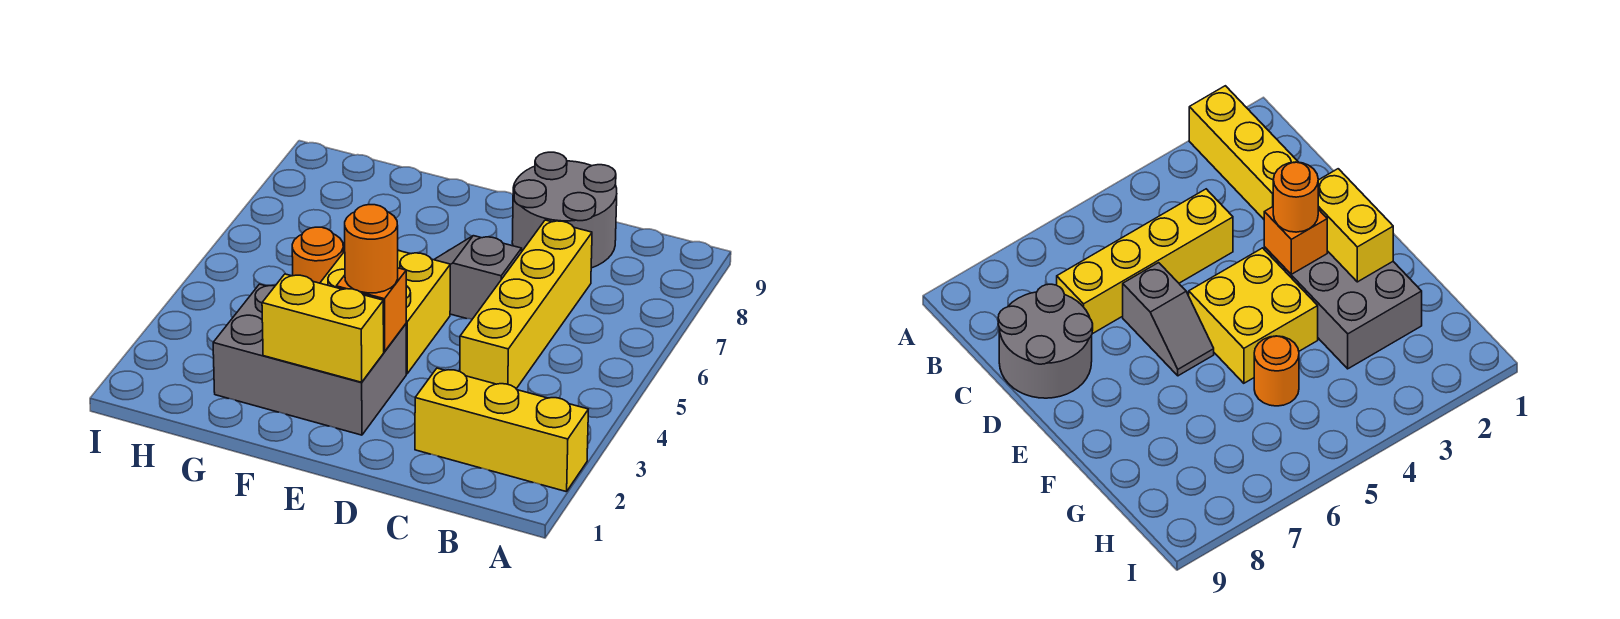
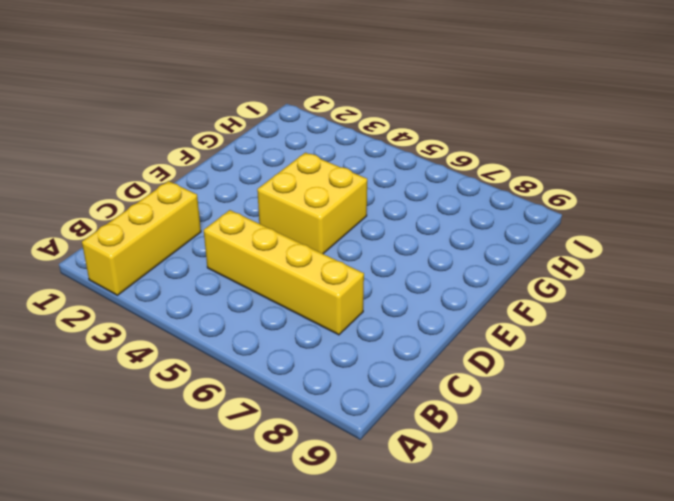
none -> grey round brick C8:D9 level 1
none -> grey slope D6:E6 level 1 top D

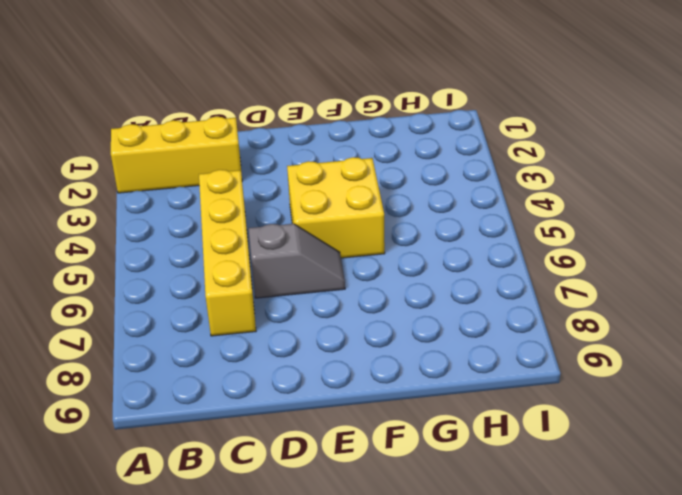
none -> grey round brick C8:D9 level 1
none -> grey brick E2:G3 level 1

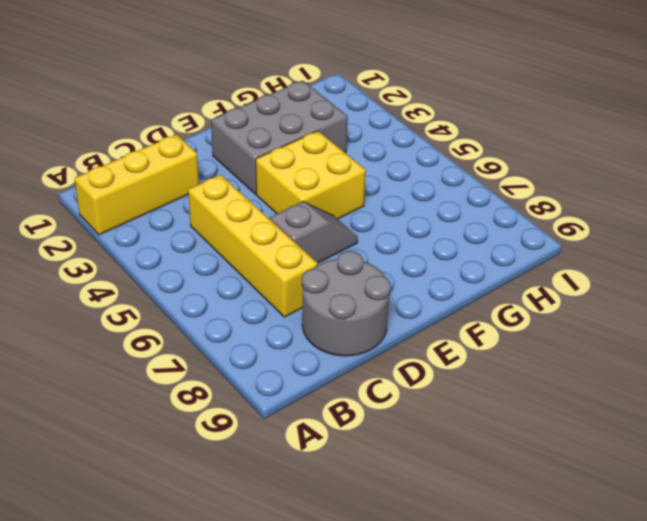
none -> orange round brick G5 level 1
none -> yellow brick E2:F2 level 2

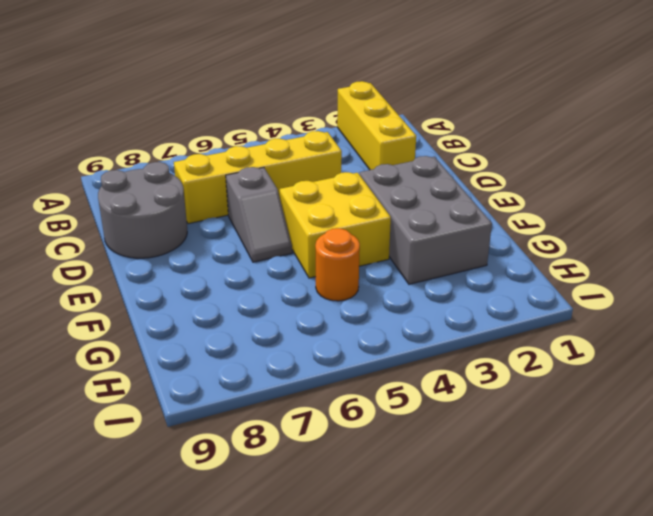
none -> yellow brick E2:F2 level 2
none -> orange brick E3 level 2

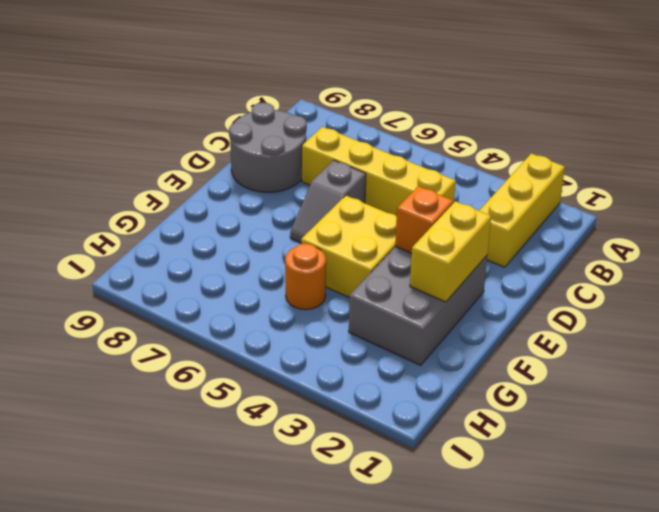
none -> orange round brick E3 level 3

